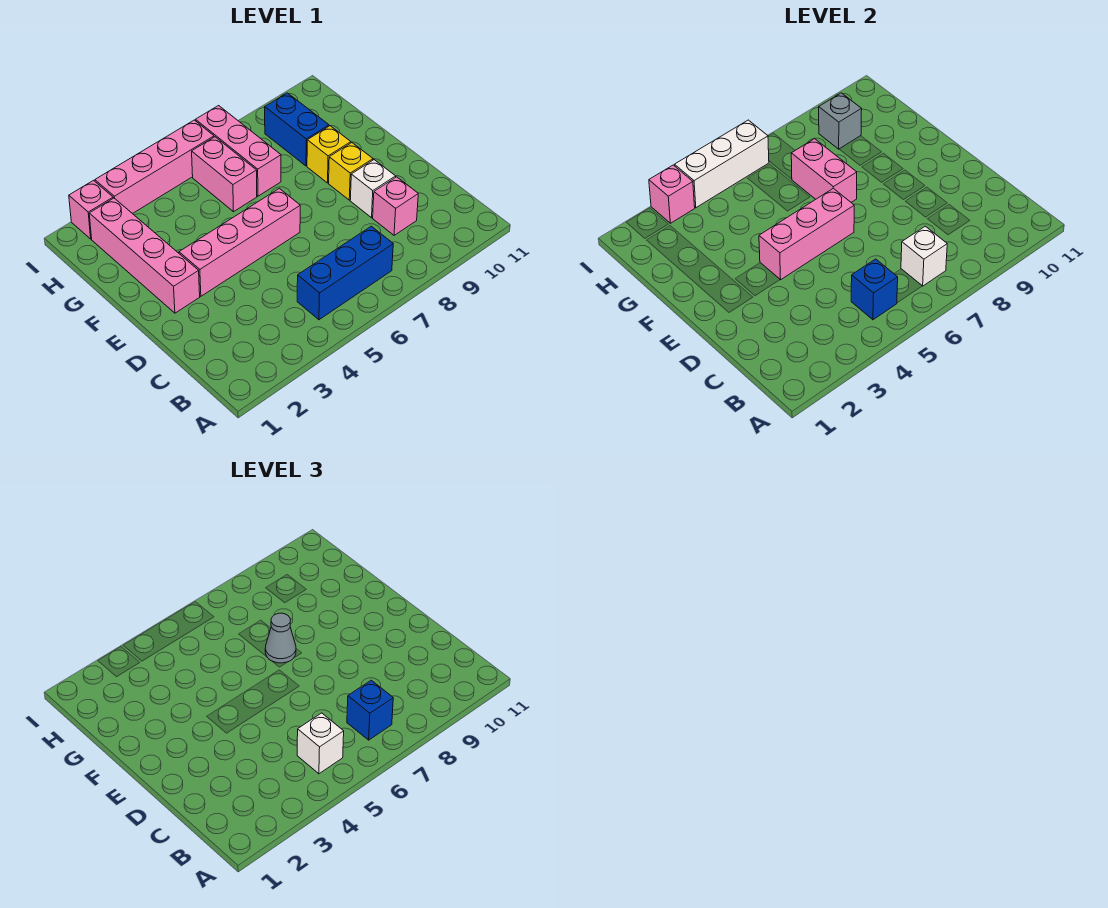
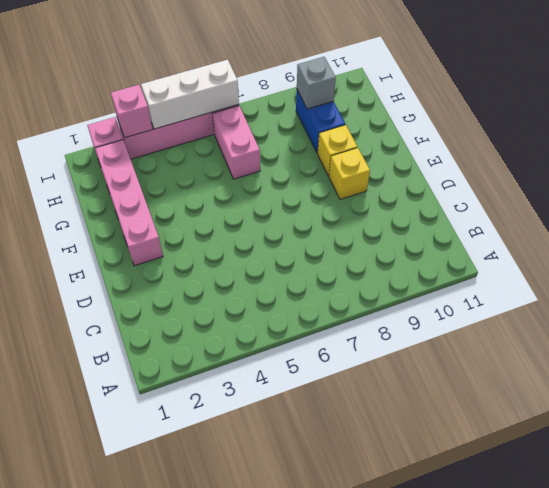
none -> blue brick B5:B7 level 1
none -> pink brick C9 level 1
none -> white brick D9 level 1

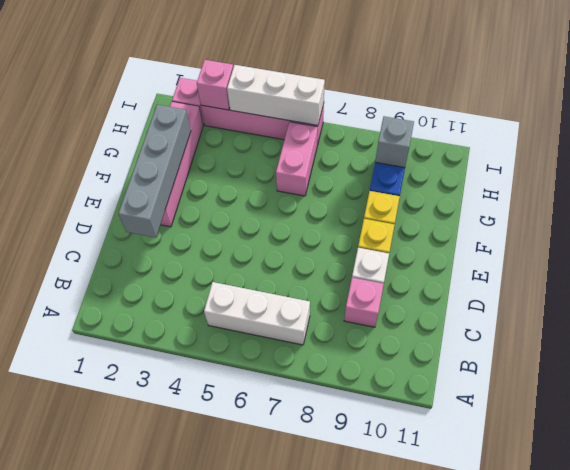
white brick B5:B7 level 1 -> blue brick B5:B7 level 1
grey brick D2:G2 level 2 -> none
none -> pink brick E3:E6 level 1
none -> pink brick G7:I7 level 1
none -> blue brick B5 level 2

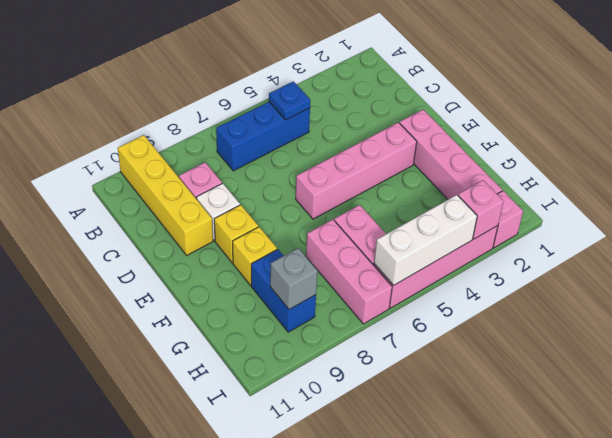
yellow brick A10:D10 level 1 -> none
blue plate B5 level 2 -> blue brick B5 level 2
none -> white brick B7 level 2
none -> pink brick E4:E6 level 2
none -> pink brick F7:G7 level 2

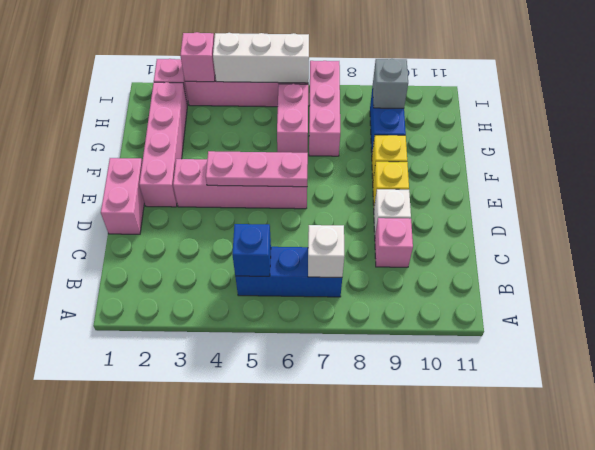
pink brick D1:E1 level 1 -> pink brick F7:G7 level 2
pink plate E4:E6 level 2 -> pink brick E4:E6 level 2
none -> white brick B5 level 3
none -> blue brick B7 level 3
none -> grey cone F7 level 3

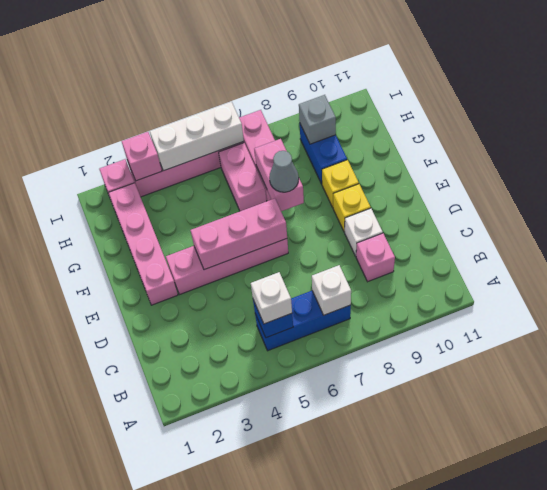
none -> blue brick B7 level 3

